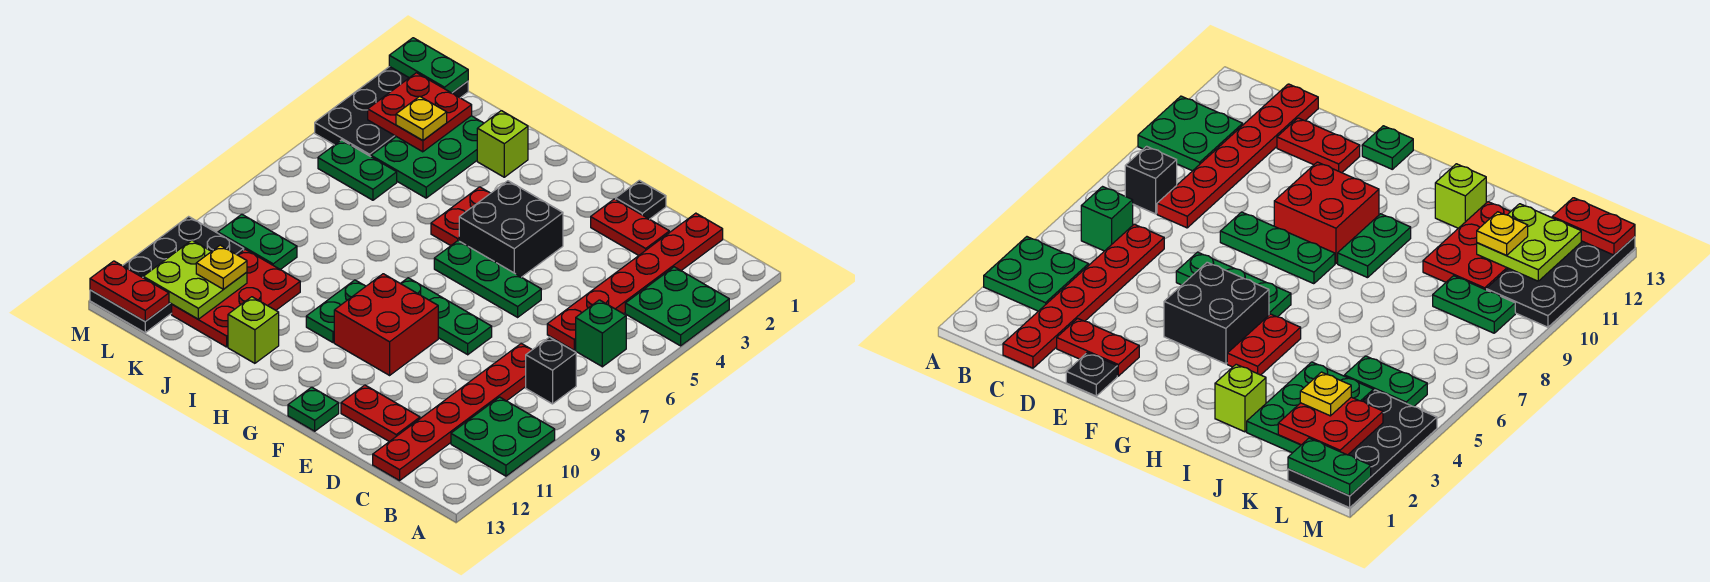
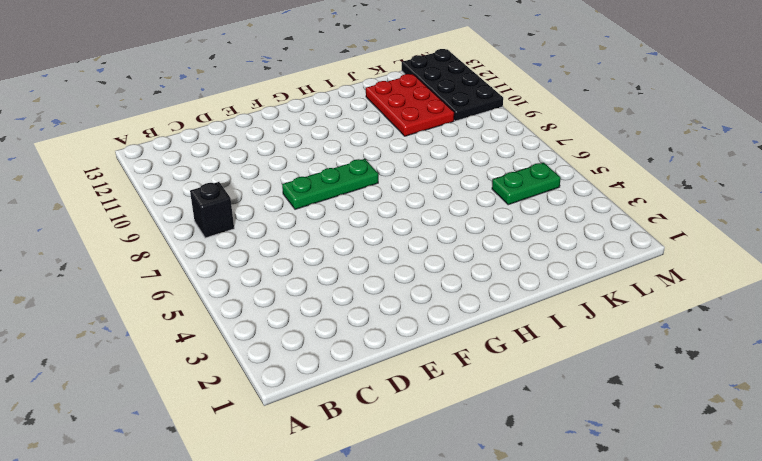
none -> green plate A3:B4 level 1
none -> green plate A10:B11 level 1
none -> green brick B6 level 1
none -> red plate C1:C6 level 1

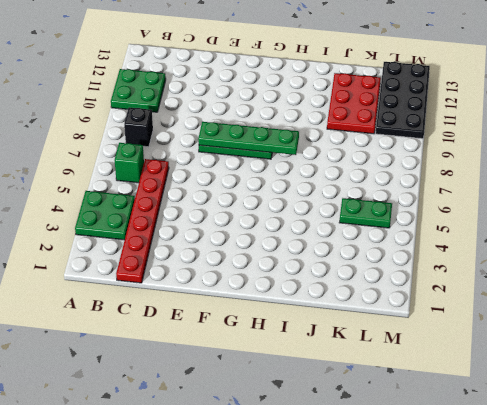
green plate E8:H8 level 2 -> none
none -> red plate C8:C13 level 1
none -> red plate D2:E2 level 1
none -> red plate D12:E12 level 1
none -> black plate E1 level 1

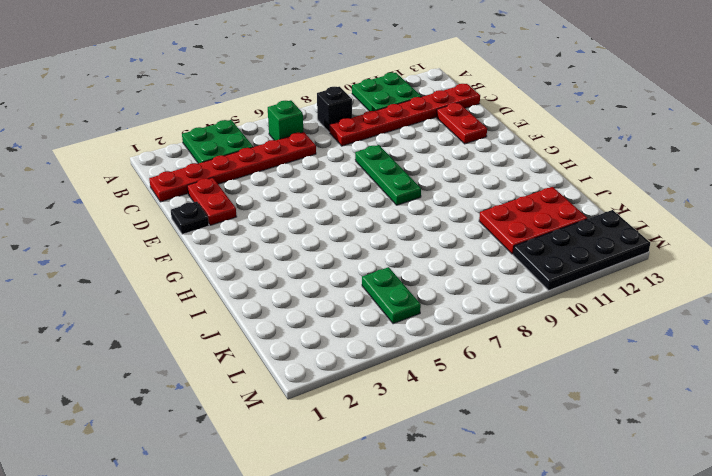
none -> green plate E6:G6 level 1
none -> black brick F4:G5 level 1
none -> red brick F9:G10 level 1
none -> green plate F13 level 1

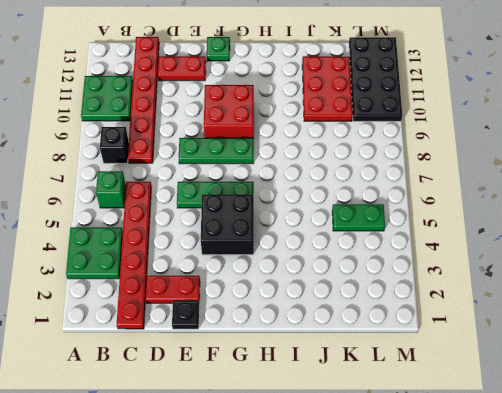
none -> red plate H4:H5 level 1
none -> green plate H9:H10 level 1
none -> lime brick I2 level 1
none -> lime brick I12 level 1

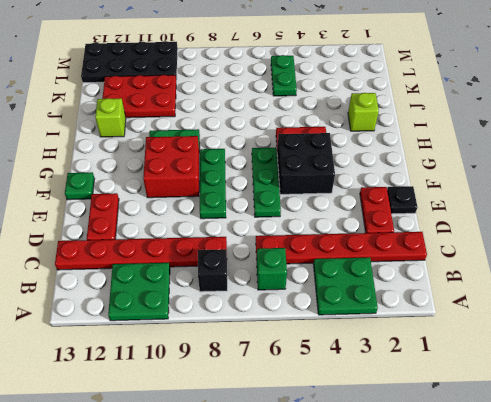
none -> green plate J2:K4 level 1
none -> green plate K9:L9 level 1
none -> black plate L1:M4 level 1
none -> red plate K2:L3 level 2

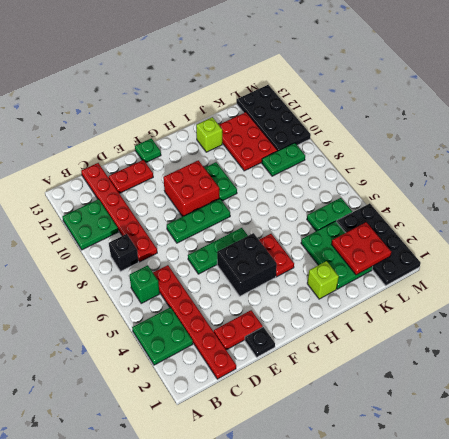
none -> lime plate K11:L12 level 2
none -> green plate L1:M1 level 2
none -> red plate L13:M13 level 2
none -> yellow plate K3 level 3

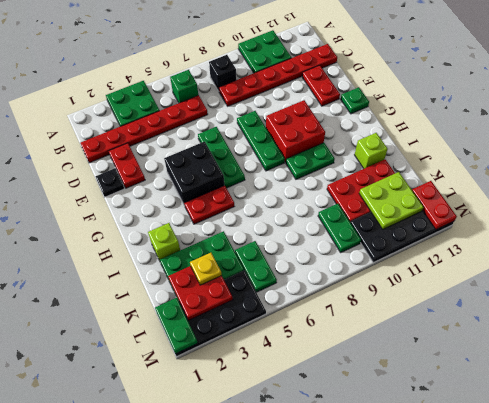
none -> yellow plate K11 level 3

